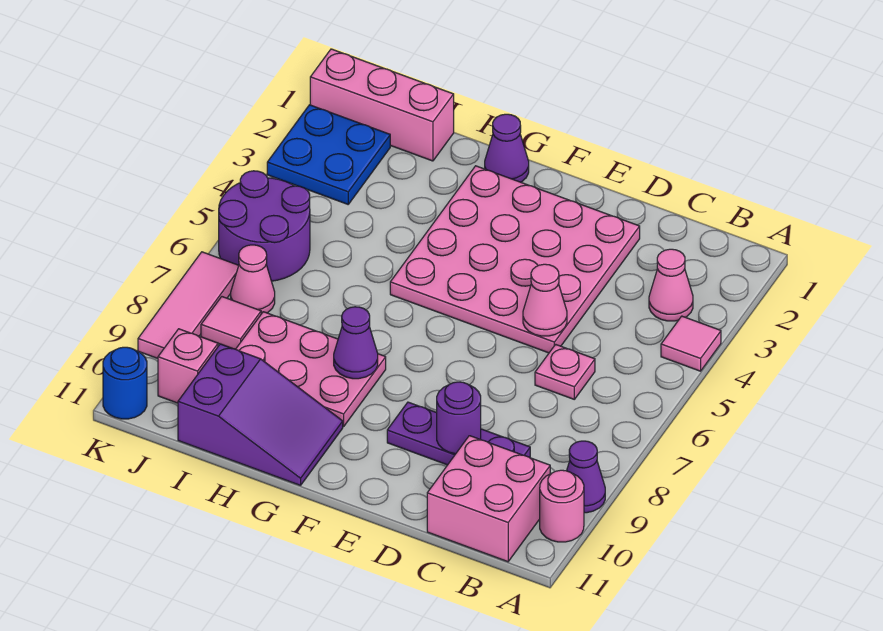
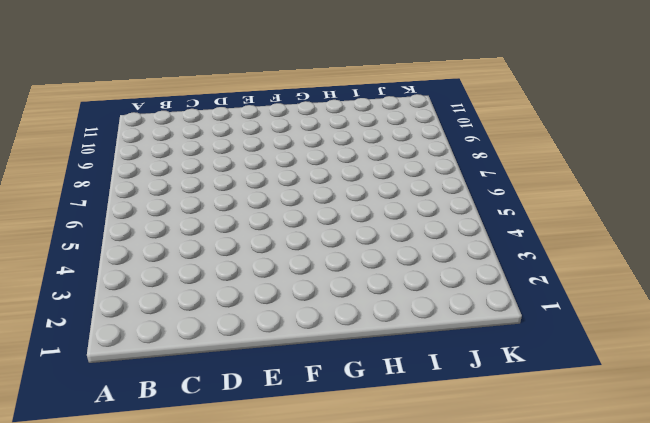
none -> pink tile A4 level 1
none -> purple cone A9 level 1
none -> pink round brick A10 level 1

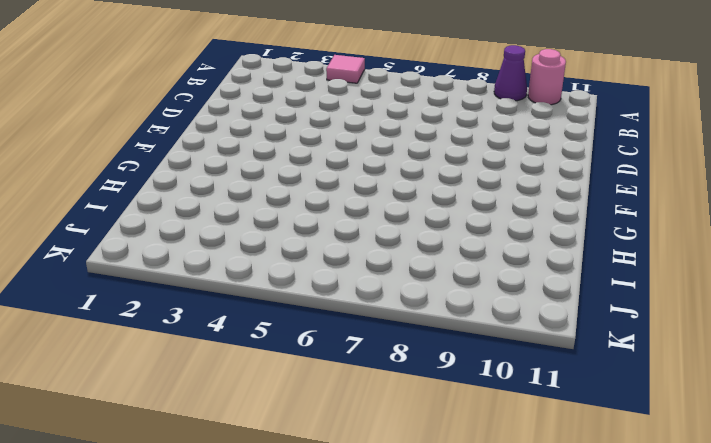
none -> pink cone B3 level 1
none -> pink brick B10:C11 level 1
none -> pink plate C6 level 1

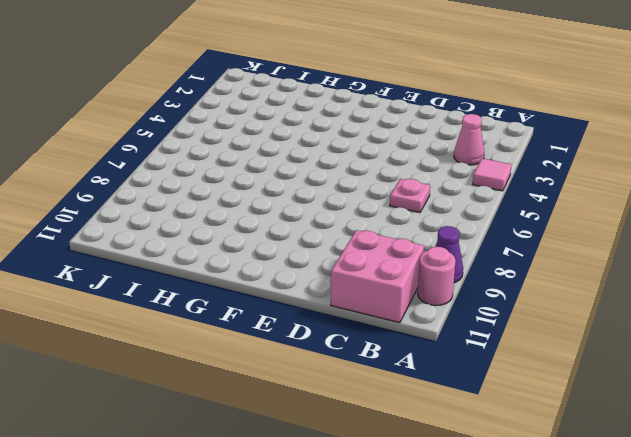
none -> purple plate C9:E9 level 1
none -> pink plate D2:G5 level 1
none -> purple cone G1 level 1

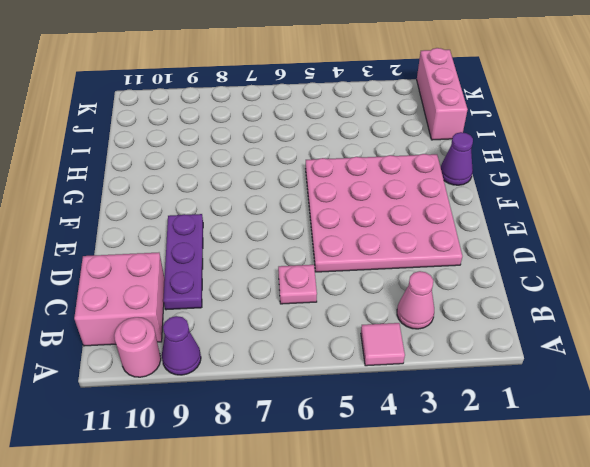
none -> pink plate G8:I9 level 1
none -> purple slope G10:I11 level 1 top I
none -> blue plate J2:K3 level 1

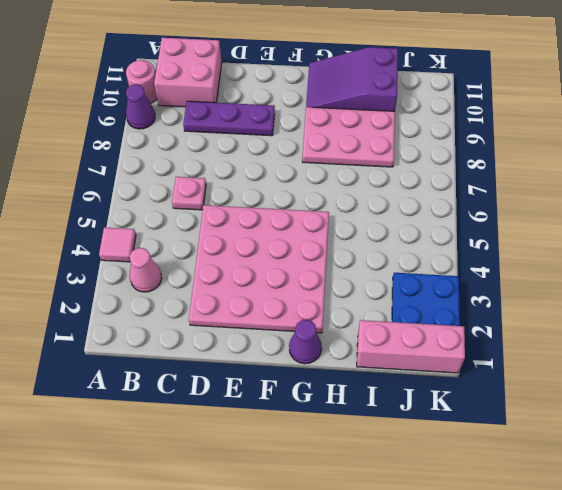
none -> purple round brick J5:K6 level 1
none -> pink cone J7 level 1
none -> pink tile J8 level 1

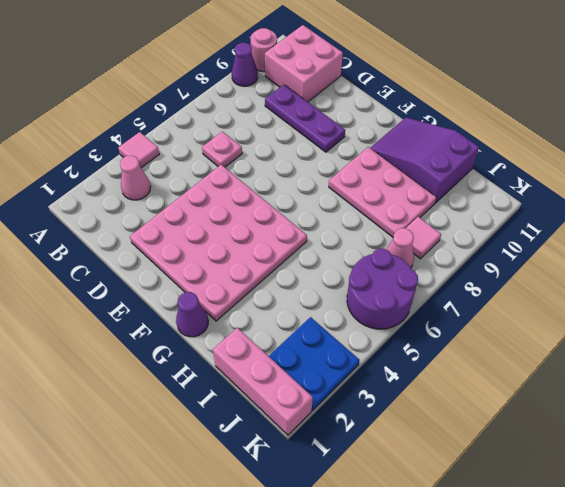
none -> pink brick J10 level 1
none -> pink tile K7:K9 level 1
none -> blue round brick K11 level 1

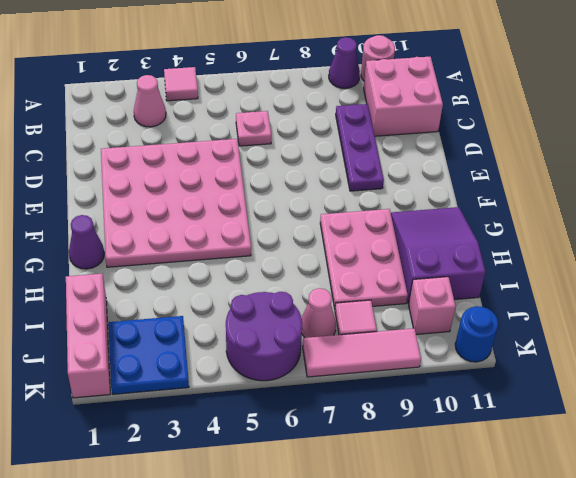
none -> pink cone D5 level 2
none -> purple round brick D9 level 2
none -> purple cone G8 level 2

